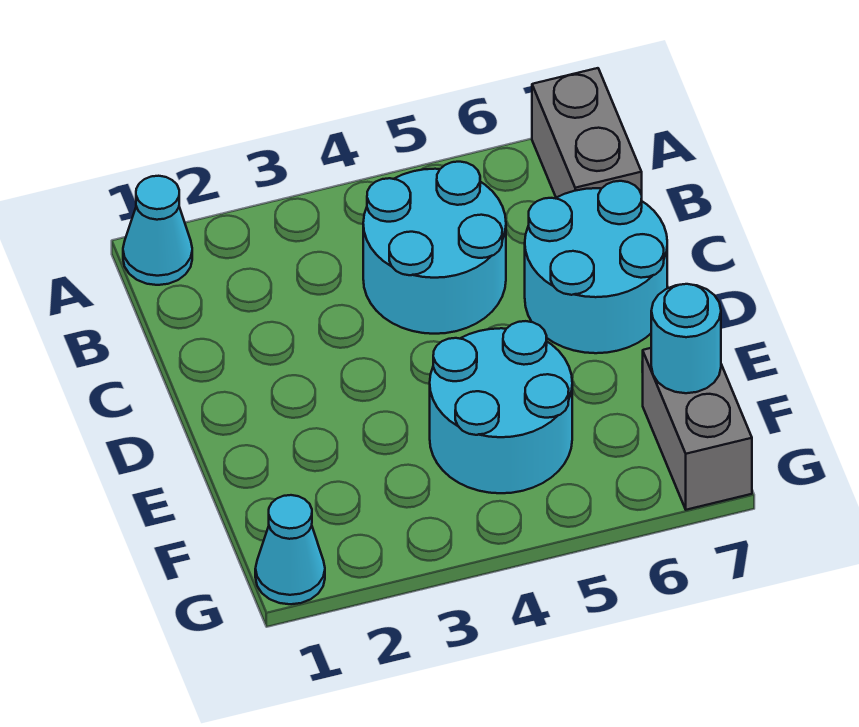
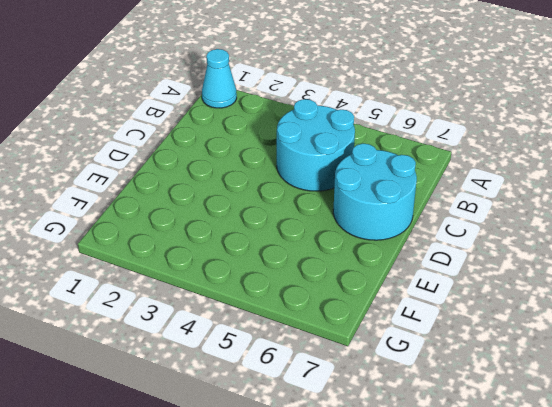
none -> grey brick A7:B7 level 1
none -> cyan round brick E4:F5 level 1

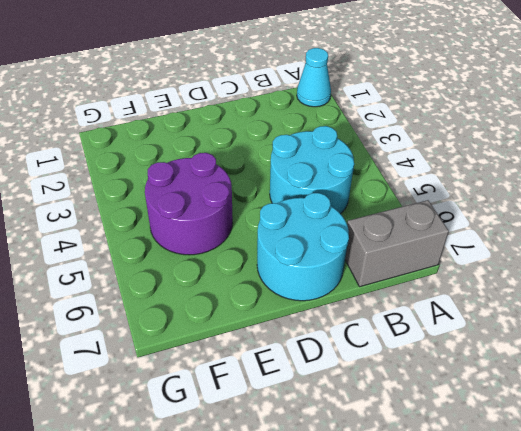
purple round brick E4:F5 level 1 -> cyan round brick E4:F5 level 1
none -> grey brick F7:G7 level 1
none -> cyan cone G1 level 1

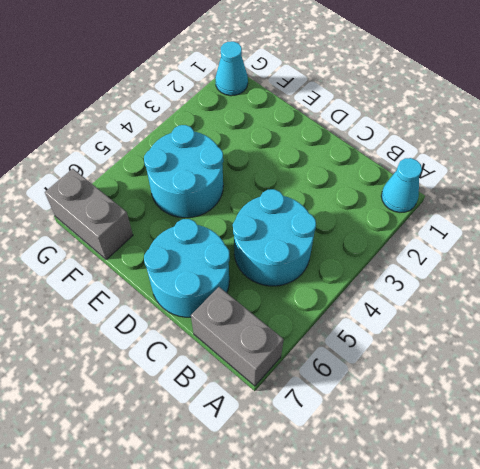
none -> cyan round brick F7 level 2

